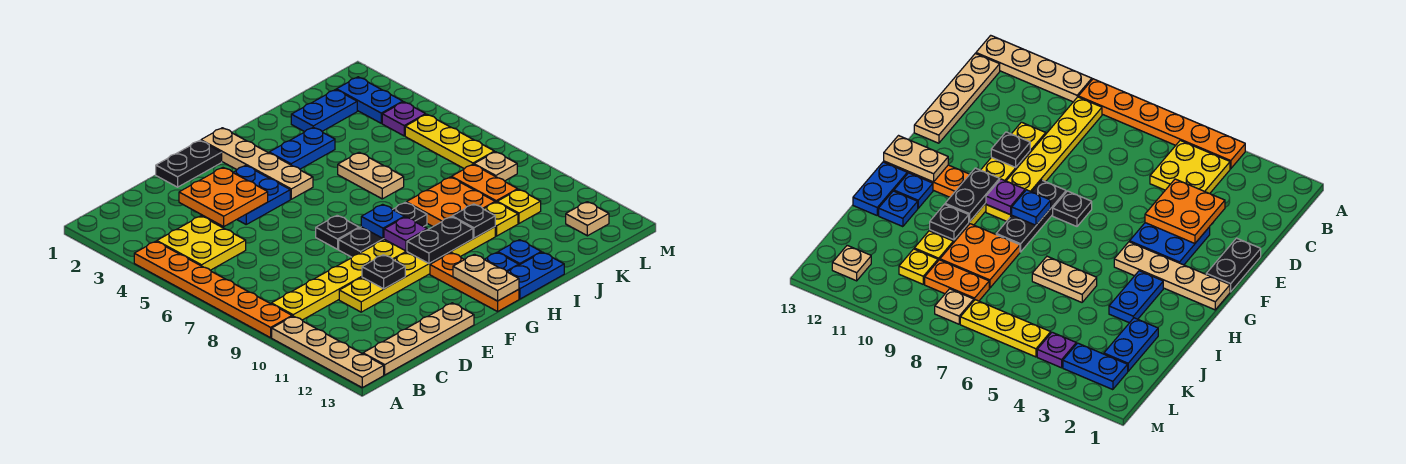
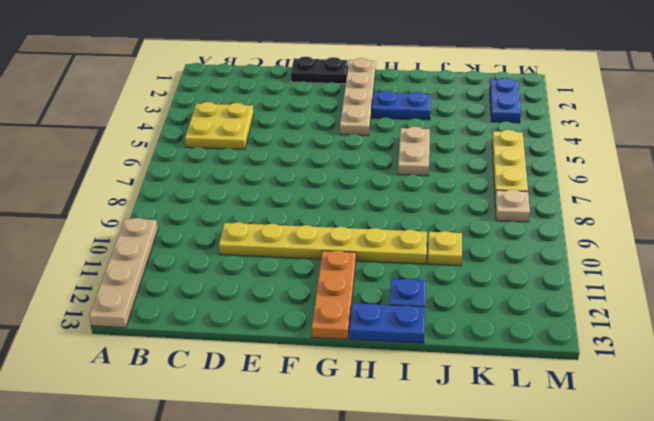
none -> orange plate A4:A9 level 1
none -> yellow plate B9:G9 level 1
none -> tan plate B13:E13 level 1
none -> blue plate E3:F4 level 1

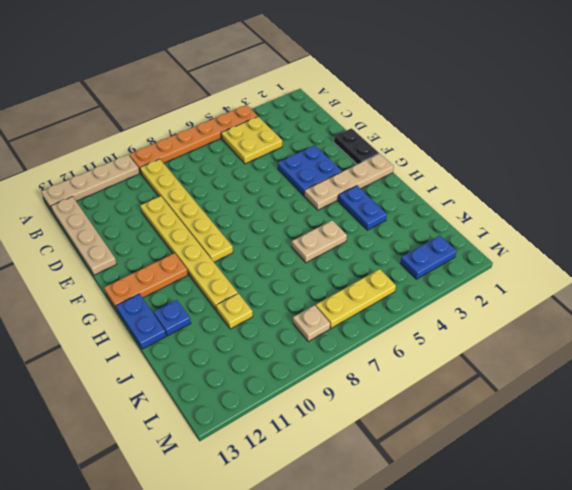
none -> black plate F7 level 1
none -> black plate F8:H8 level 1
none -> blue plate H12 level 1
none -> orange plate I8:J9 level 1

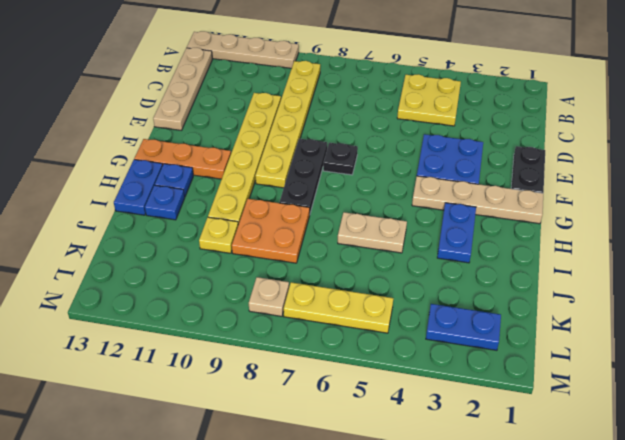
none -> orange plate A4:A9 level 1
none -> blue plate J2:K2 level 1
none -> orange plate K8:K9 level 1
none -> yellow plate K10 level 1

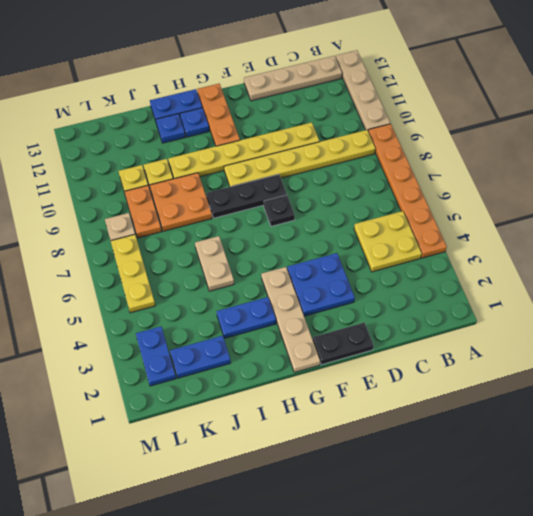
none -> purple plate L4 level 1
none -> tan plate L12 level 1
none -> orange plate D3:E4 level 2
none -> black plate E10 level 2

